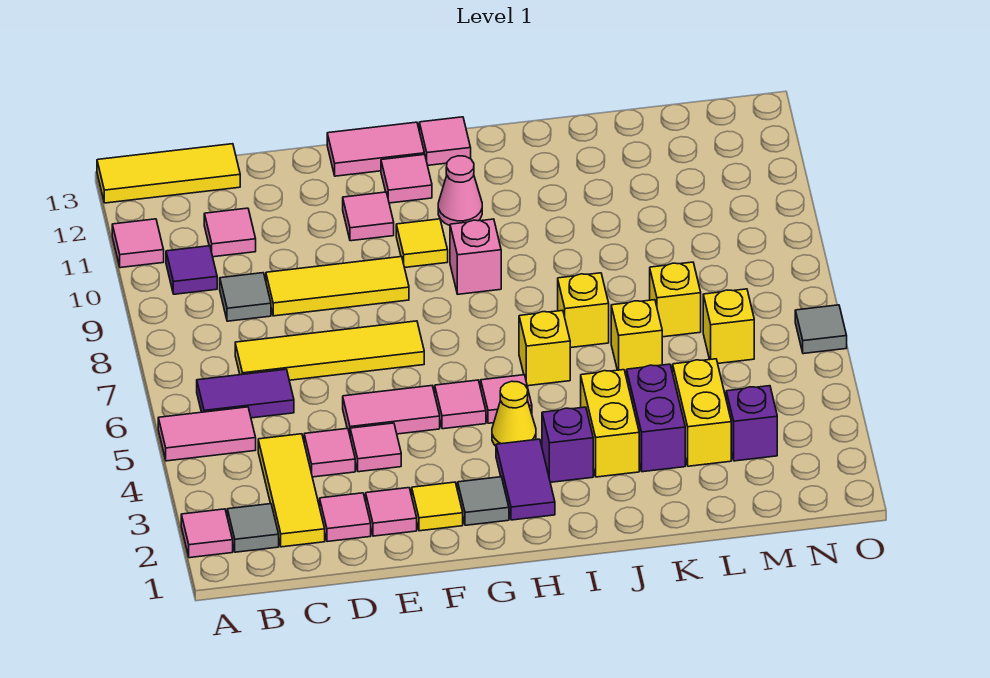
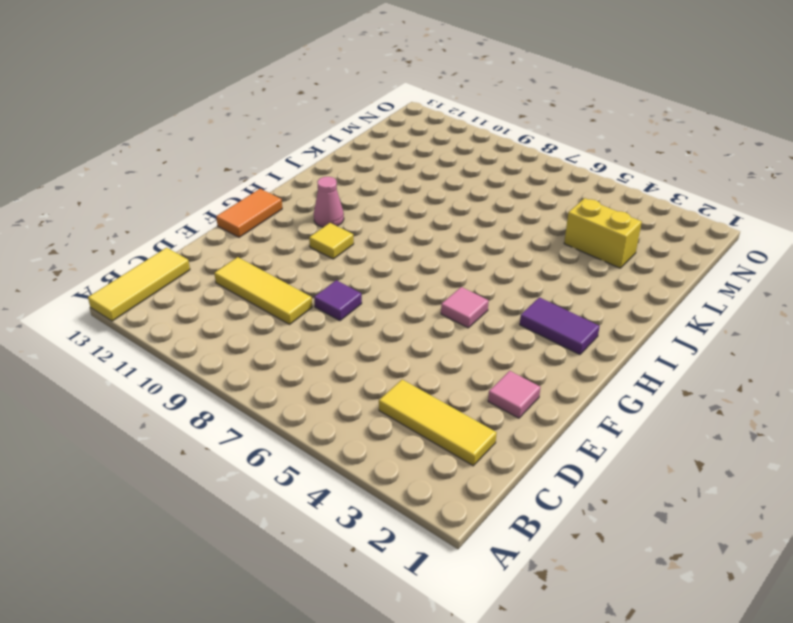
yellow tile D9:D11 level 1 -> yellow tile D9:F9 level 1
purple tile E8 level 1 -> purple tile B10 level 1
orange tile F13:G13 level 1 -> pink tile F13:G13 level 1
none -> pink tile A2 level 1
none -> pink tile A5:B5 level 1
none -> pink tile A11 level 1
none -> grey tile B2 level 1

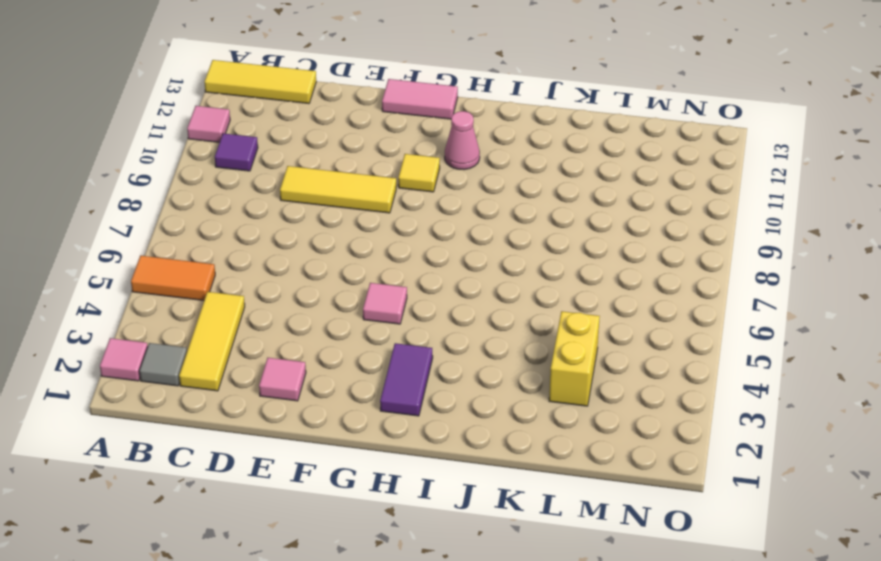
orange tile A5:B5 level 1 -> pink tile A5:B5 level 1
none -> purple tile B6:C6 level 1
none -> yellow tile C7:F7 level 1
none -> grey tile C9 level 1
none -> pink tile C11 level 1

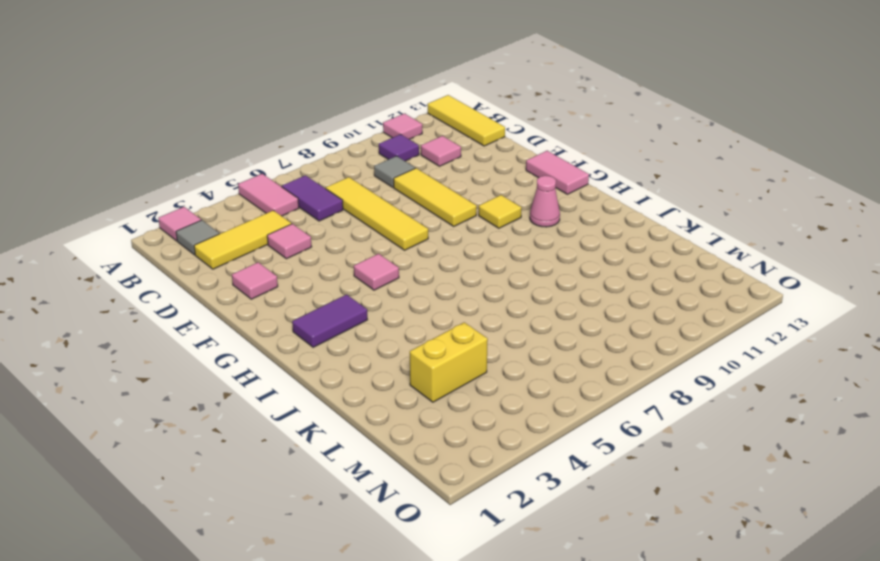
none -> pink tile D2 level 1
none -> pink tile E4 level 1
none -> pink tile E5:F5 level 1
none -> yellow tile F2 level 1

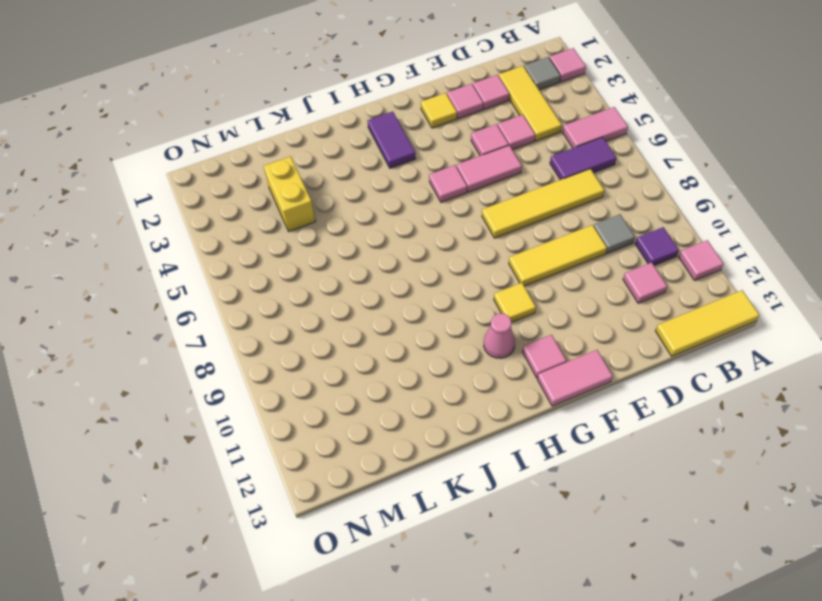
none -> pink tile F11 level 1
none -> grey tile G2 level 1
none -> yellow cone H4 level 1
none -> pink tile H5 level 1

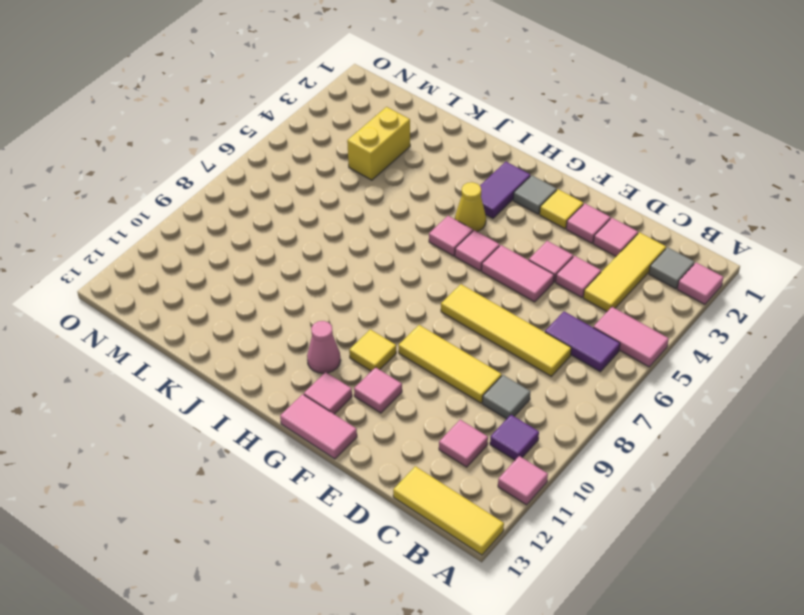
none -> pink brick H9 level 1
none -> pink tile H13 level 1
none -> purple brick I3 level 1
none -> yellow brick I6 level 1

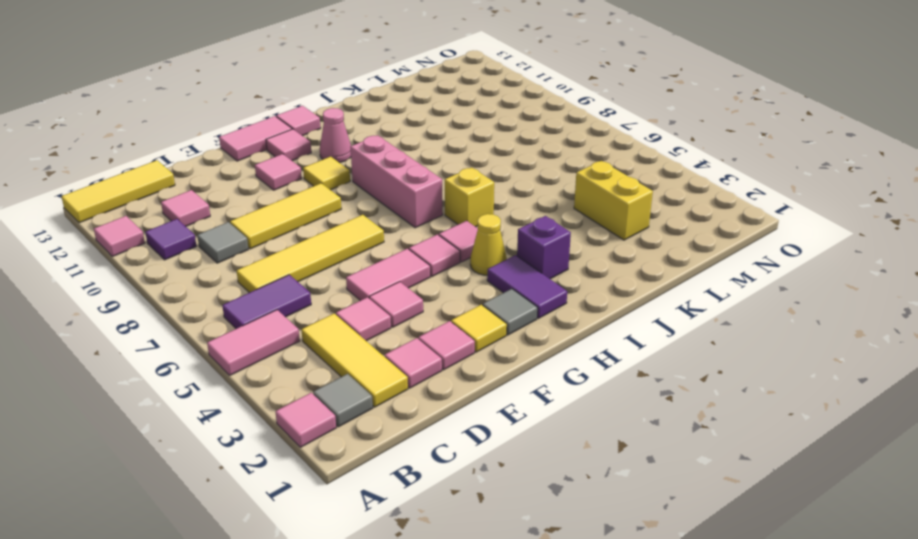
pink brick H7:H9 level 1 -> pink brick H9 level 1
none -> yellow brick J3:J4 level 1
none -> yellow brick J7 level 1
none -> purple brick K3:K4 level 1
none -> yellow brick K6 level 1

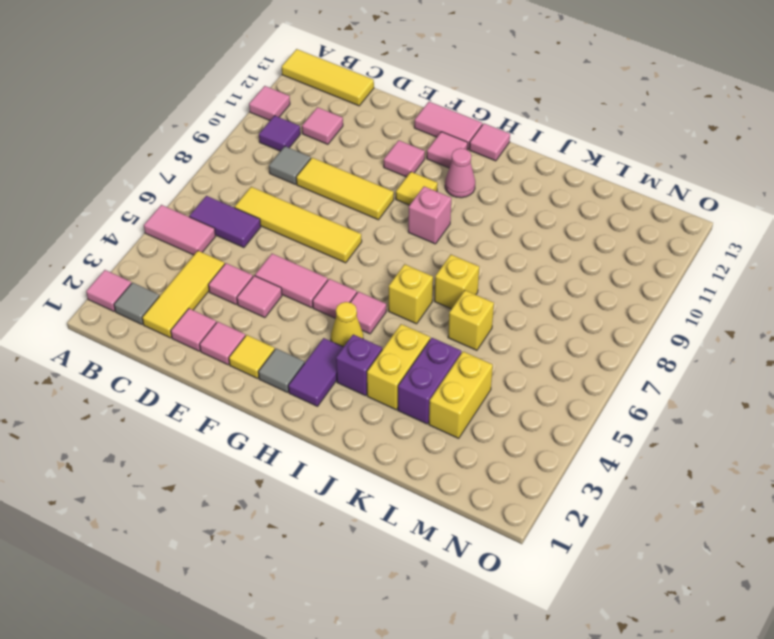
none -> yellow brick L7 level 1
none -> purple brick M3 level 1
none -> yellow brick M6 level 1
none -> grey tile O6 level 1

